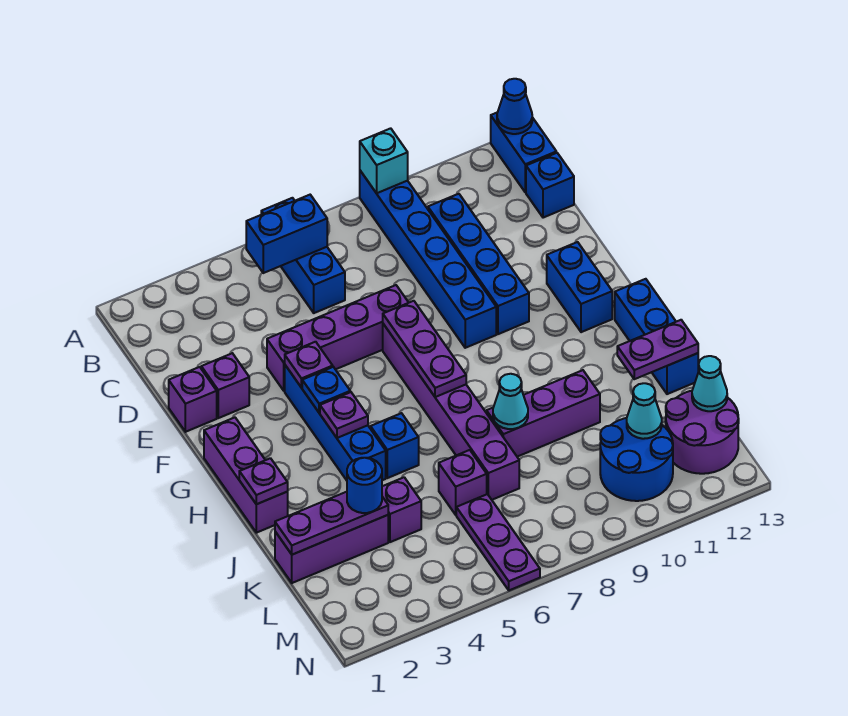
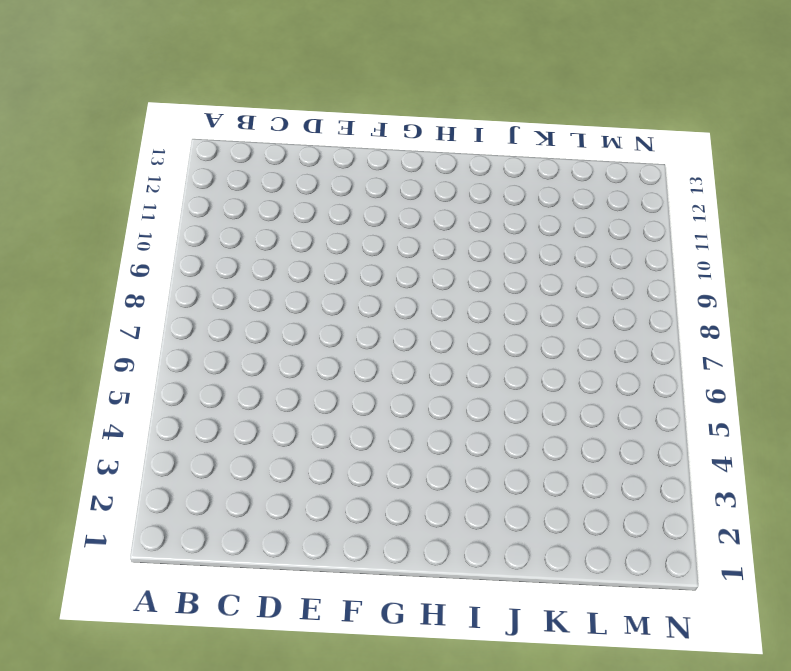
none -> blue brick A6:C6 level 1
none -> blue brick A9:F9 level 1
none -> blue brick A13:B13 level 1
none -> blue brick C10:F10 level 1

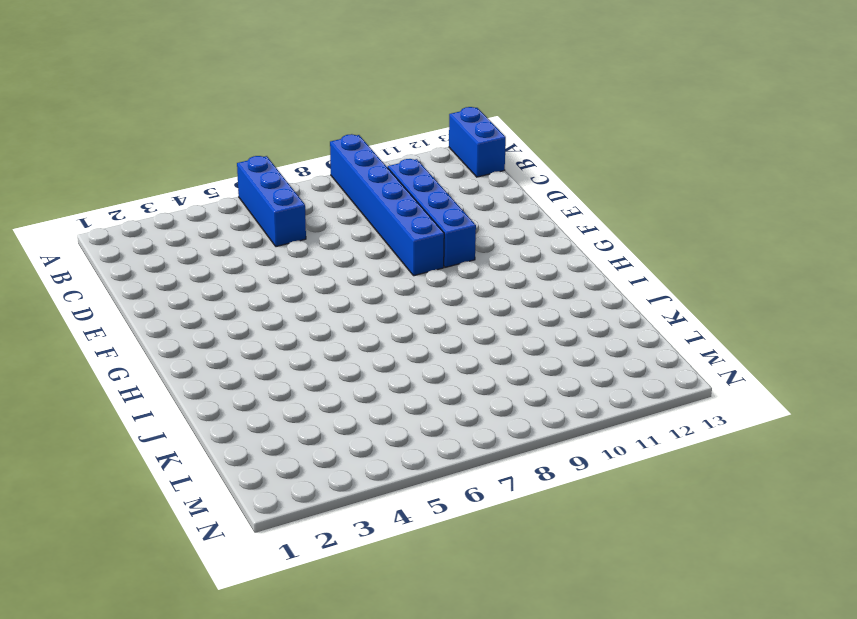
none -> blue brick C13 level 1
none -> purple brick E1 level 1
none -> purple brick E2 level 1
none -> purple brick E4:E7 level 1

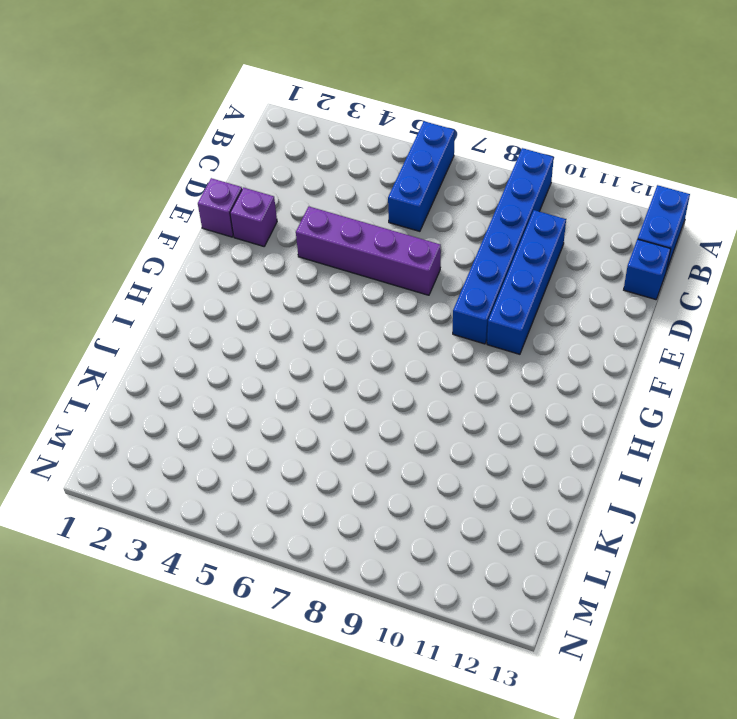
none -> blue brick F4:I4 level 1
none -> purple brick F7:K7 level 1
none -> blue brick F12:G12 level 1
none -> purple brick G1:I1 level 1

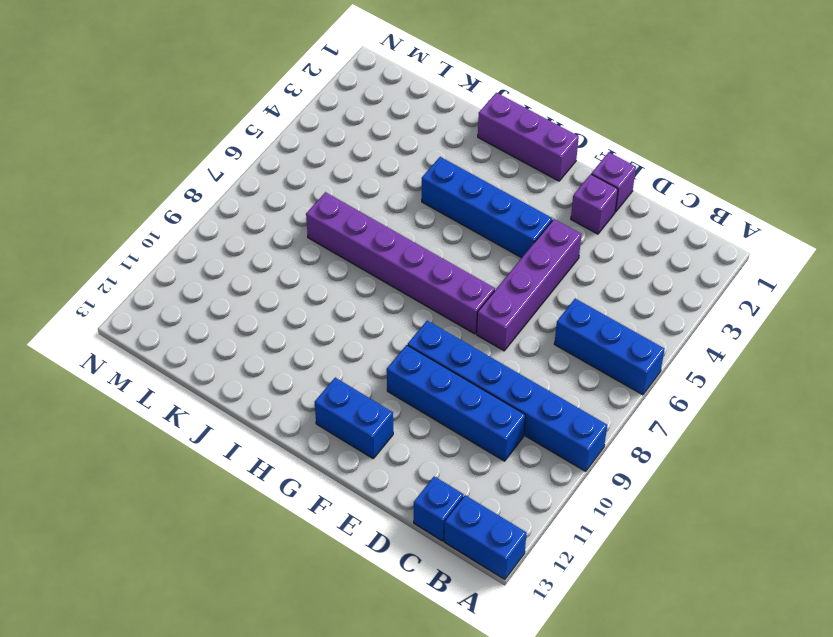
none -> blue brick H13:J13 level 1
none -> blue brick I5 level 1
none -> purple brick J8:J10 level 1
none -> purple brick K1:K3 level 1

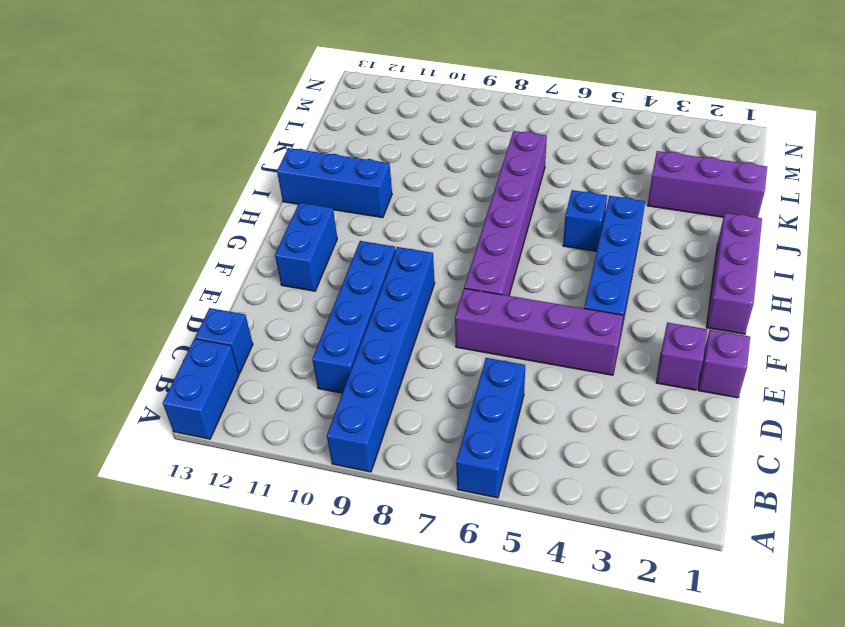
blue brick I11:I13 level 1 -> blue brick H13:J13 level 1
none -> purple brick J8:J10 level 1
none -> purple brick K4 level 1
none -> purple brick K6 level 1
none -> purple plate L6:N6 level 1

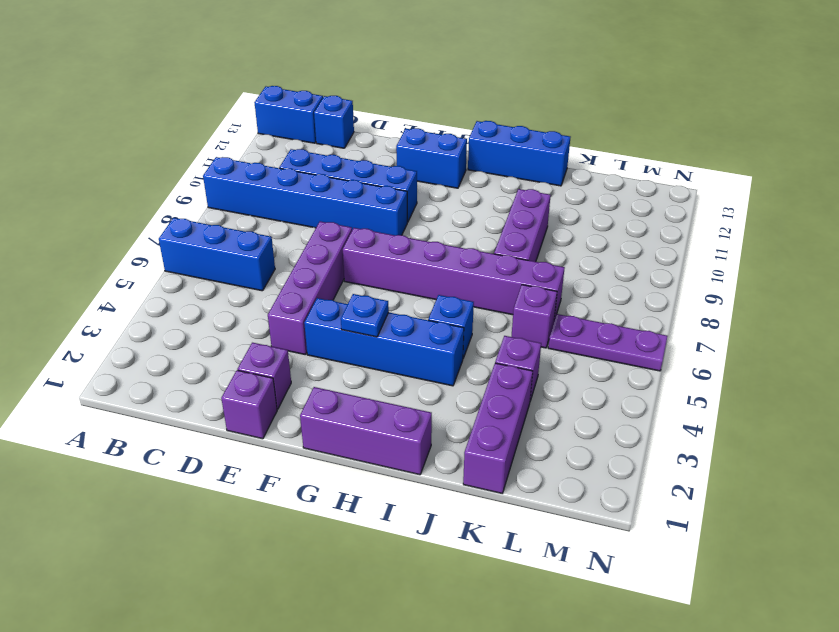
none -> blue round brick L10:M11 level 1
none -> purple round brick L12:M13 level 1
none -> cyan brick A9 level 2
none -> blue cone A13 level 2

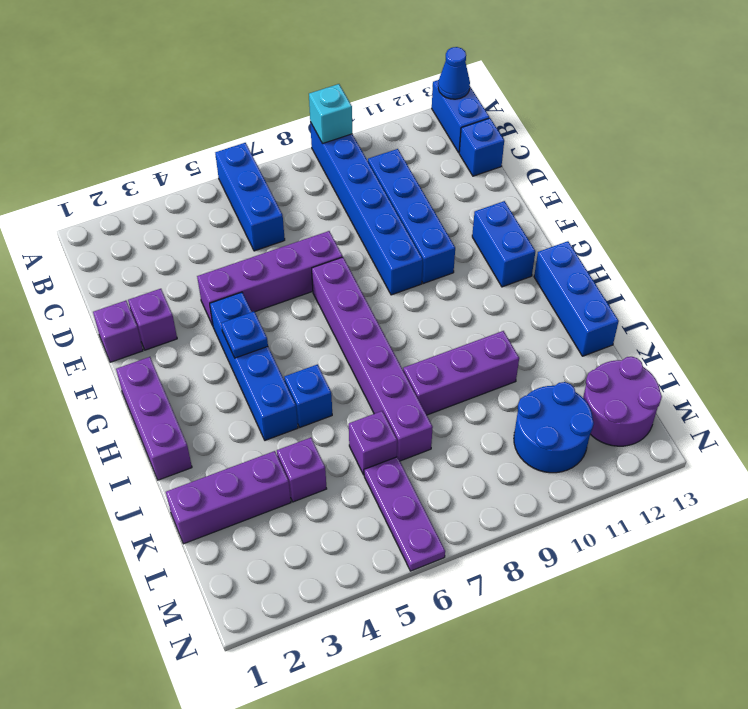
none -> blue brick B5:B6 level 2
none -> purple plate F4 level 2
none -> purple plate F7:H7 level 2
none -> purple plate H4 level 2

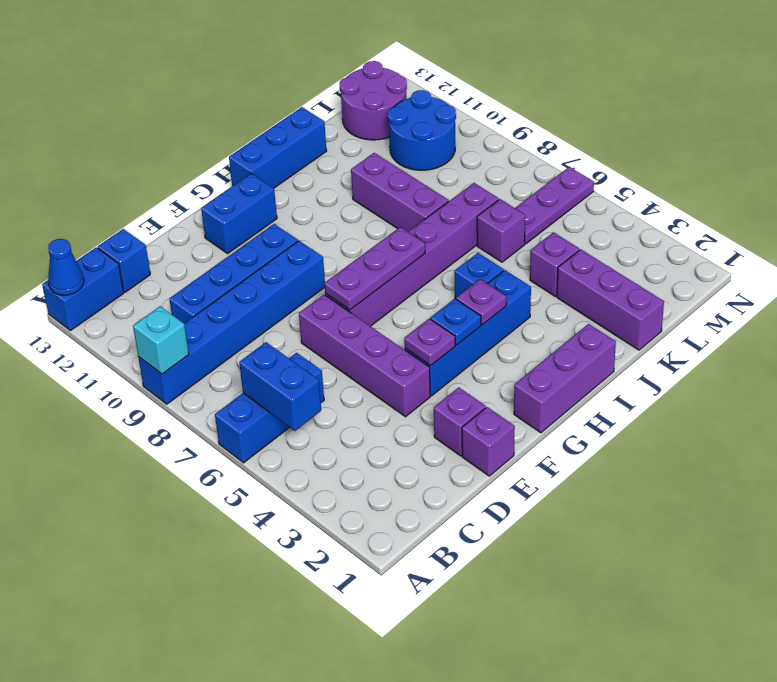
none -> purple plate I1 level 2
none -> cyan cone J8 level 2
none -> purple plate J12:J13 level 2
none -> purple plate K1:K3 level 2

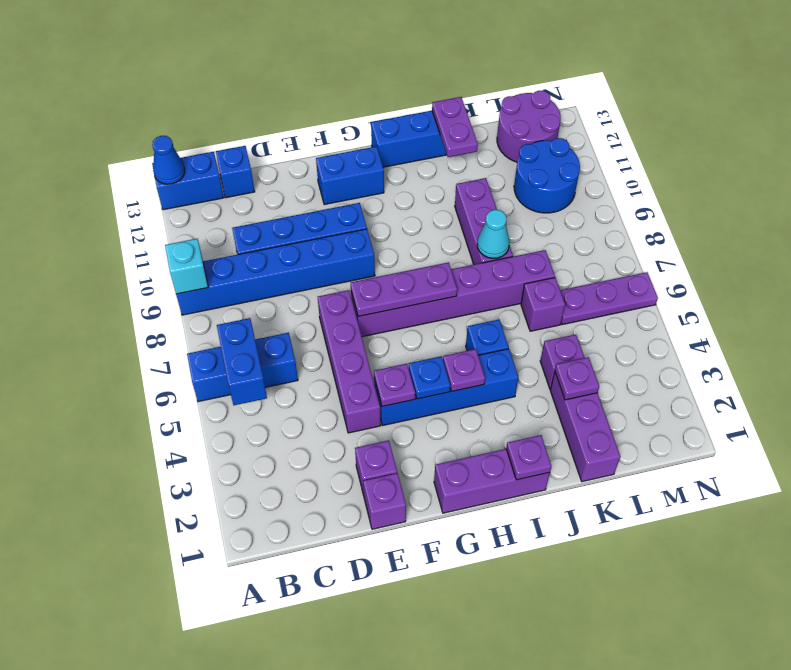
purple plate K3 level 2 -> purple plate K1:K3 level 2
none -> cyan cone L11 level 2
none -> cyan cone L13 level 2
none -> blue round brick K3 level 3

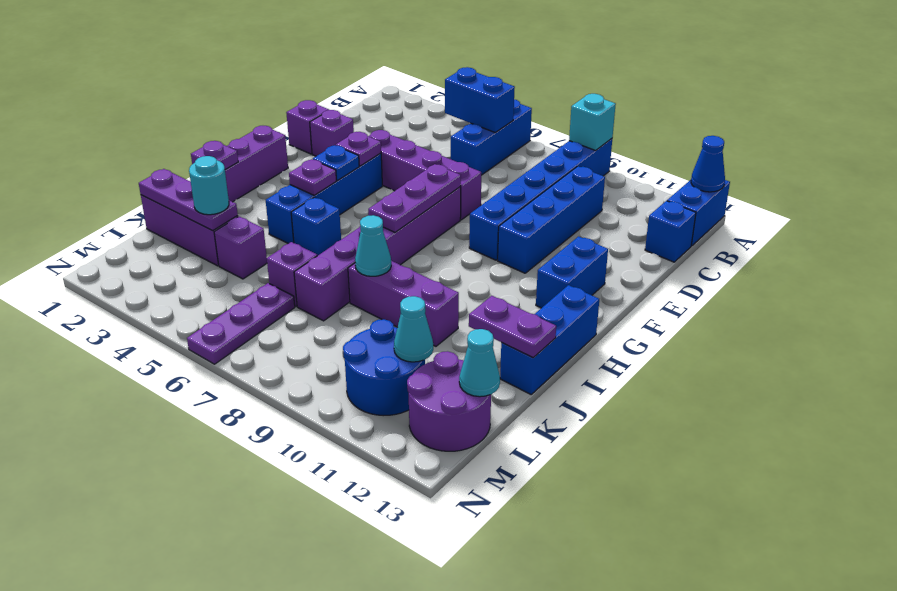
cyan round brick K3 level 3 -> blue round brick K3 level 3

